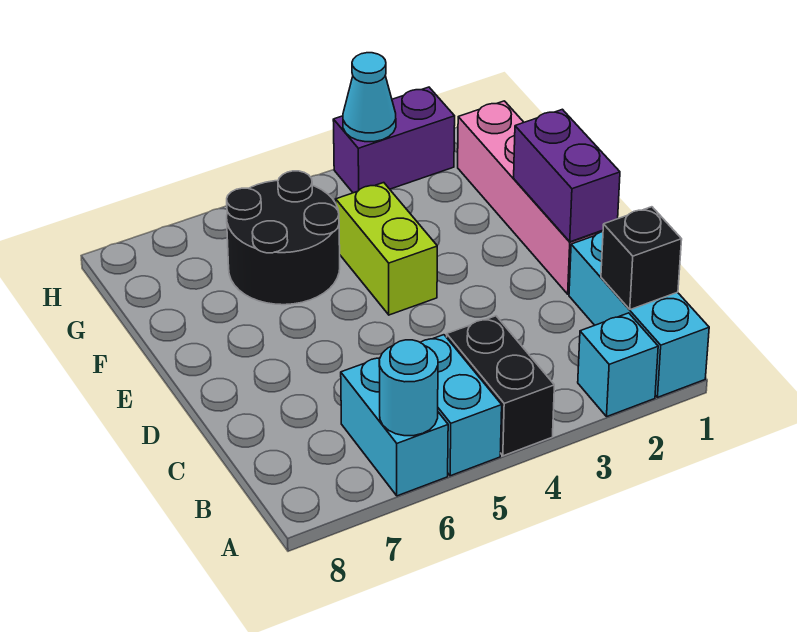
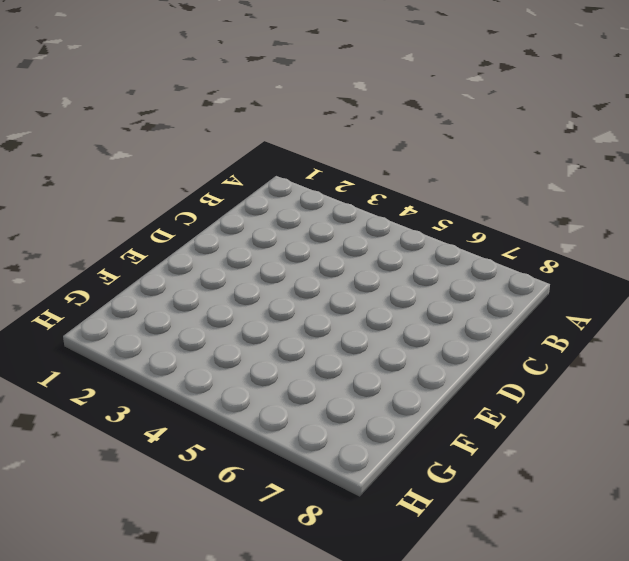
none -> cyan brick A1:C1 level 1
none -> cyan brick A2 level 1
none -> black brick A4:B4 level 1

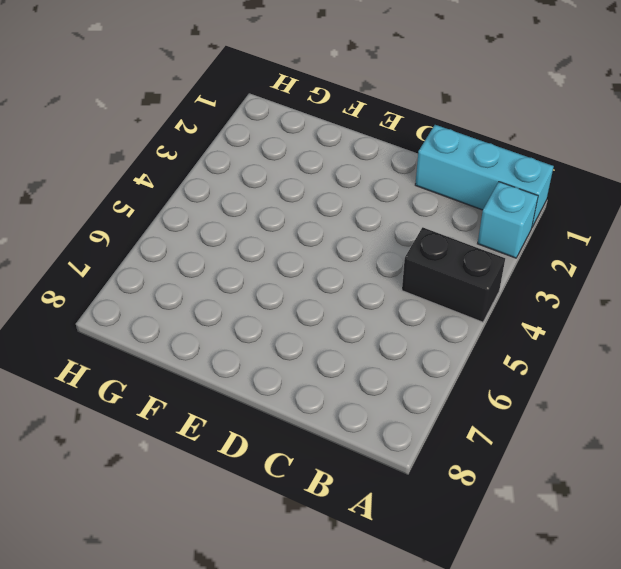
none -> cyan brick A5:B5 level 1
none -> cyan brick A6:B6 level 1
none -> pink brick D1:G1 level 1

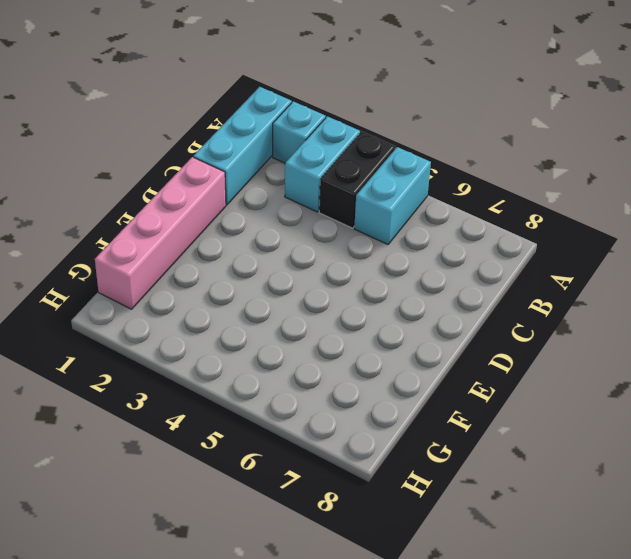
cyan brick A3:B3 level 1 -> cyan brick A6:B6 level 1
none -> lime brick E4:F4 level 1
none -> black round brick F5:G6 level 1
none -> purple brick H2:H3 level 1

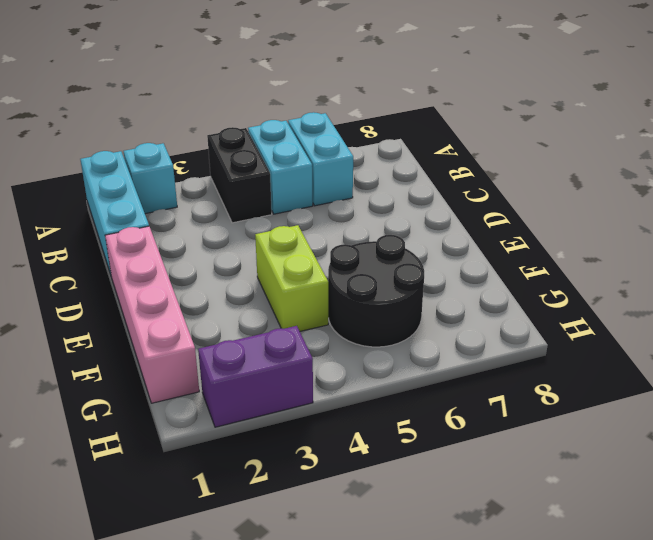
none -> cyan round brick A6 level 2
none -> black brick B1 level 2
none -> purple brick D1:E1 level 2

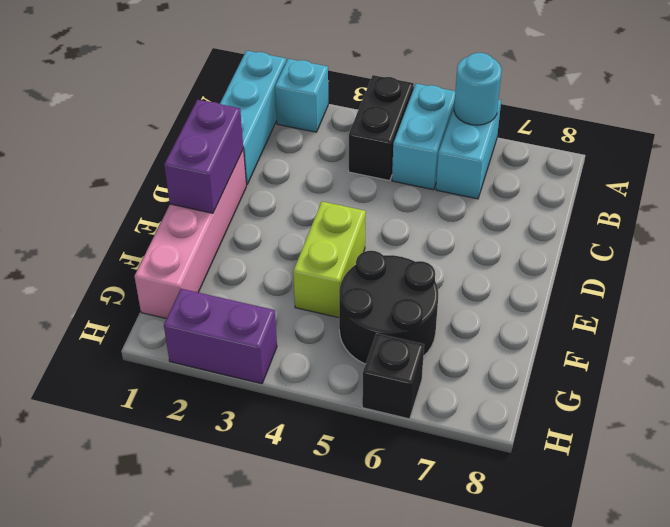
black brick H6 level 1 -> black brick B1 level 2
none -> cyan cone H3 level 2

